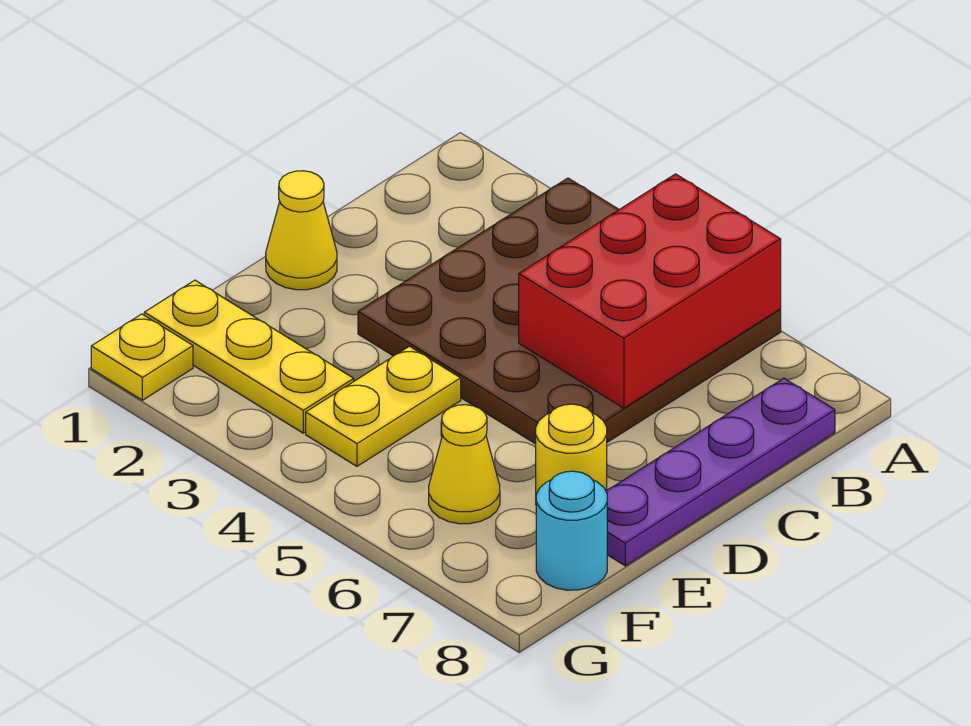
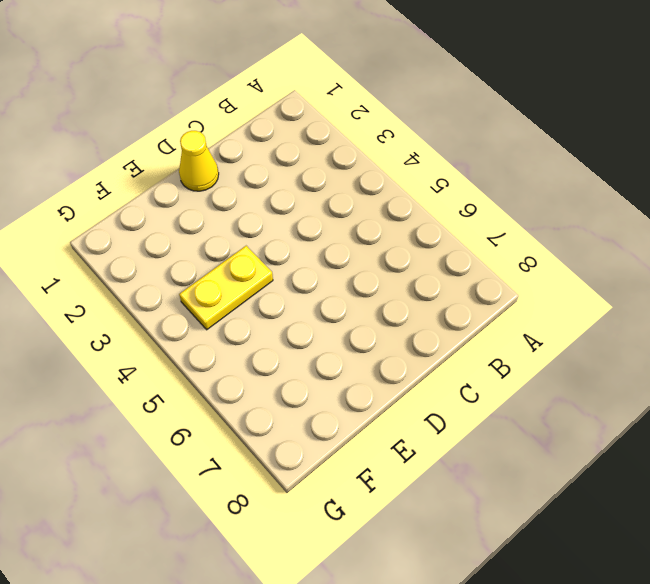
none -> brown plate A3:D6 level 1
none -> purple plate B8:E8 level 1

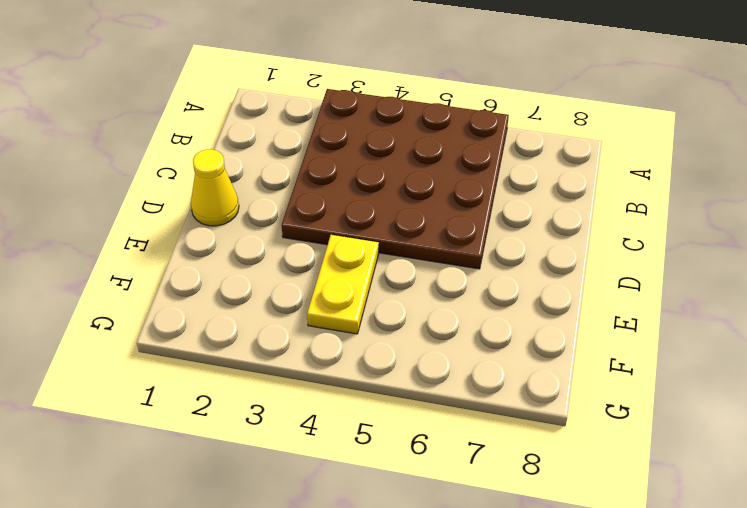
none -> purple plate B8:E8 level 1
none -> yellow round brick E7 level 1

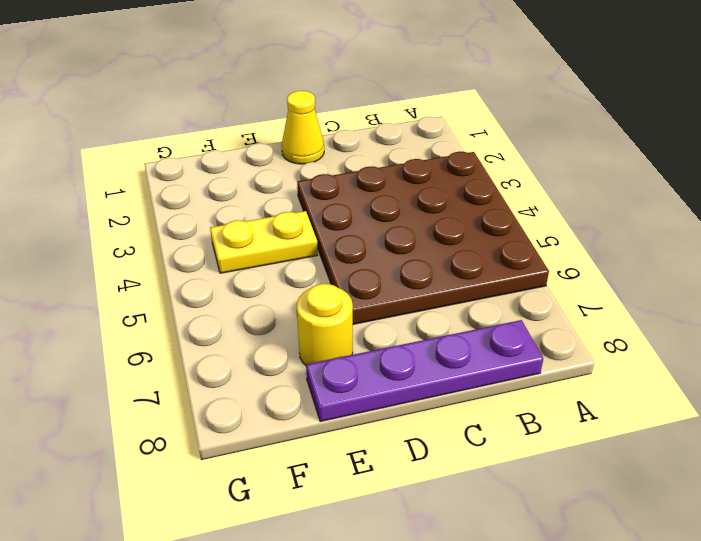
none -> yellow plate F1:F3 level 1
none -> yellow cone F6 level 1

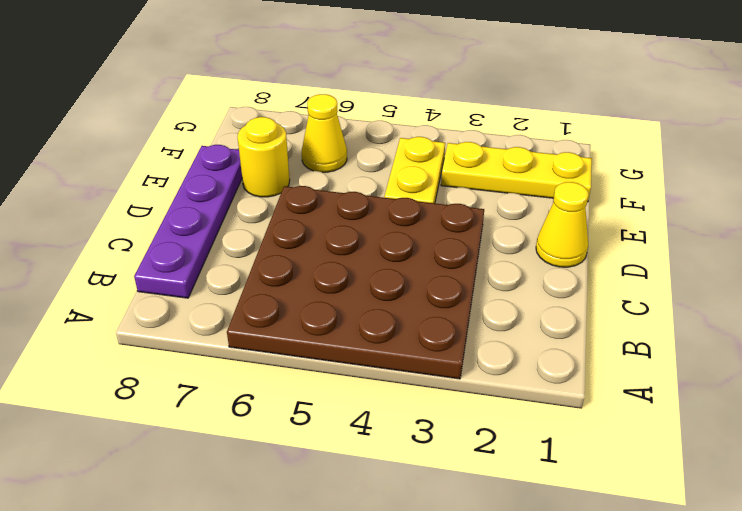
none -> cyan round brick F8 level 1
none -> yellow plate G1 level 1

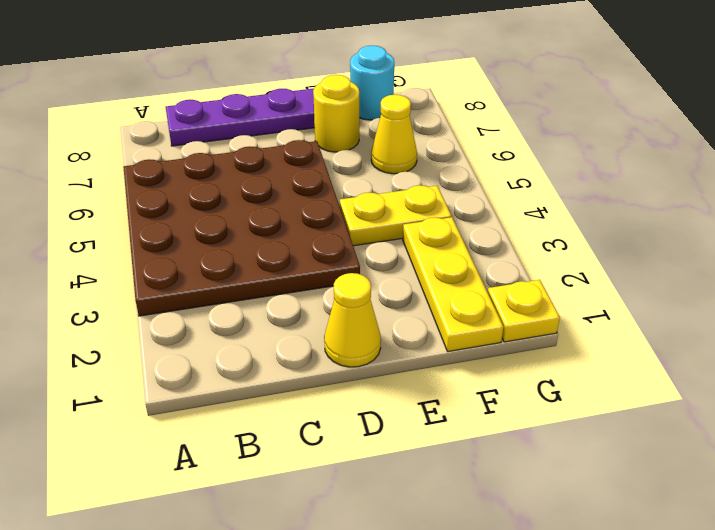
none -> red brick A5:C6 level 2

